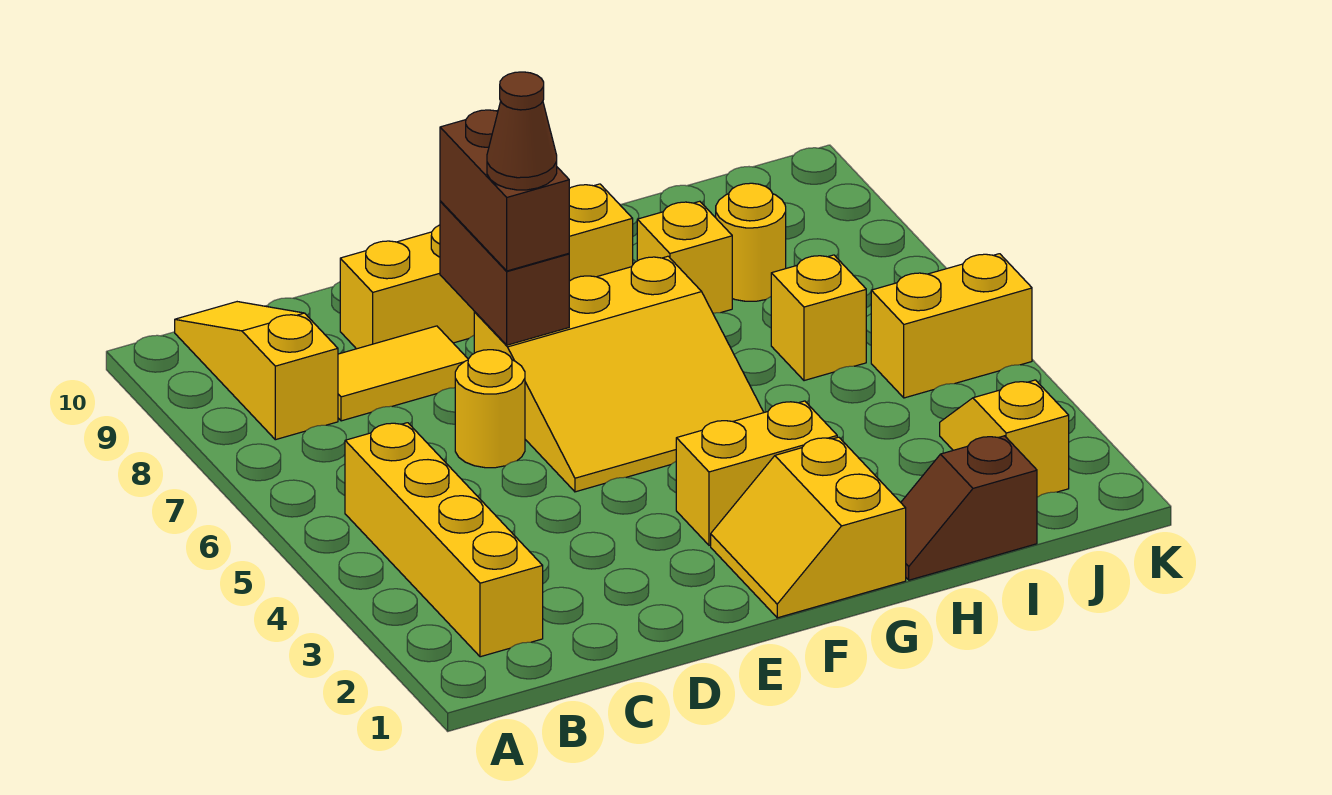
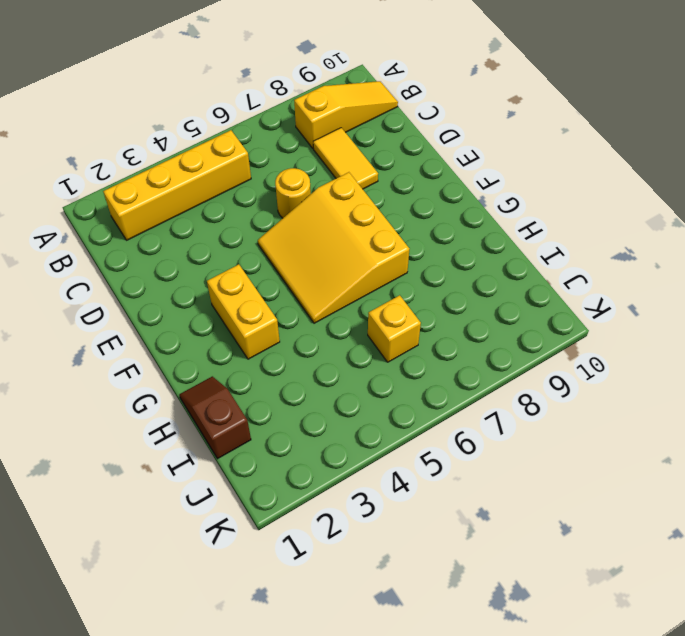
none -> yellow brick D9:G9 level 1
none -> yellow slope F1:G2 level 1 top G
none -> yellow brick H8 level 1

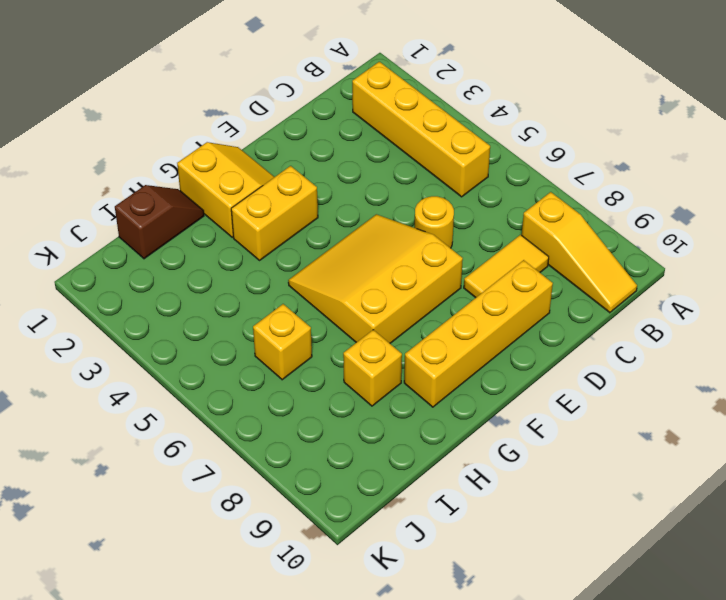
none -> yellow round brick I8 level 1
none -> yellow slope J2:J3 level 1 top 2
none -> yellow brick J5:K5 level 1

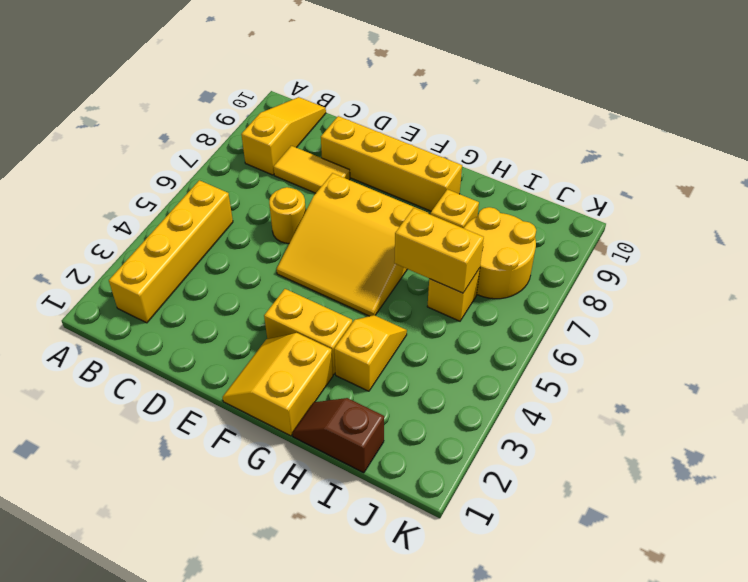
yellow slope H3:H4 level 1 top 3 -> yellow slope J2:J3 level 1 top 2
yellow brick H6:I6 level 2 -> yellow brick J5:K5 level 1
yellow round brick I7:J8 level 1 -> yellow round brick I8 level 1
none -> brown brick E7:E8 level 2
none -> brown brick E7:E8 level 3
none -> brown cone E7 level 4

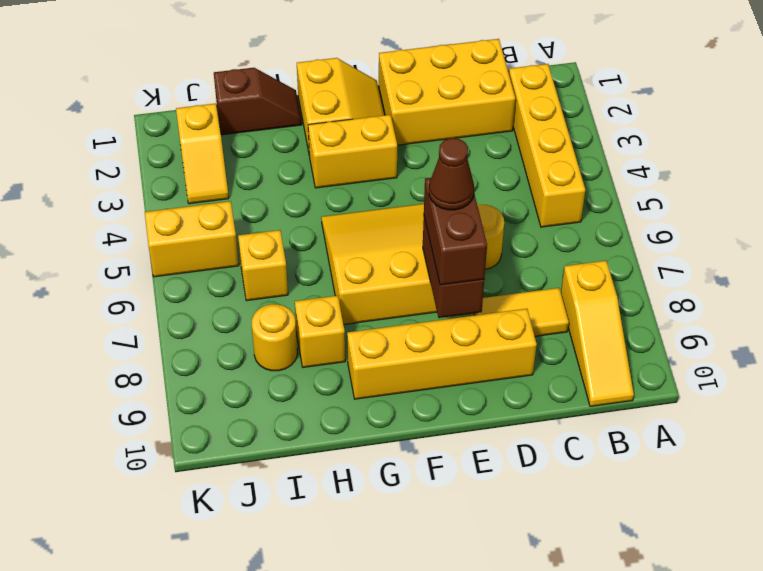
yellow brick C1:E2 level 1 -> none

